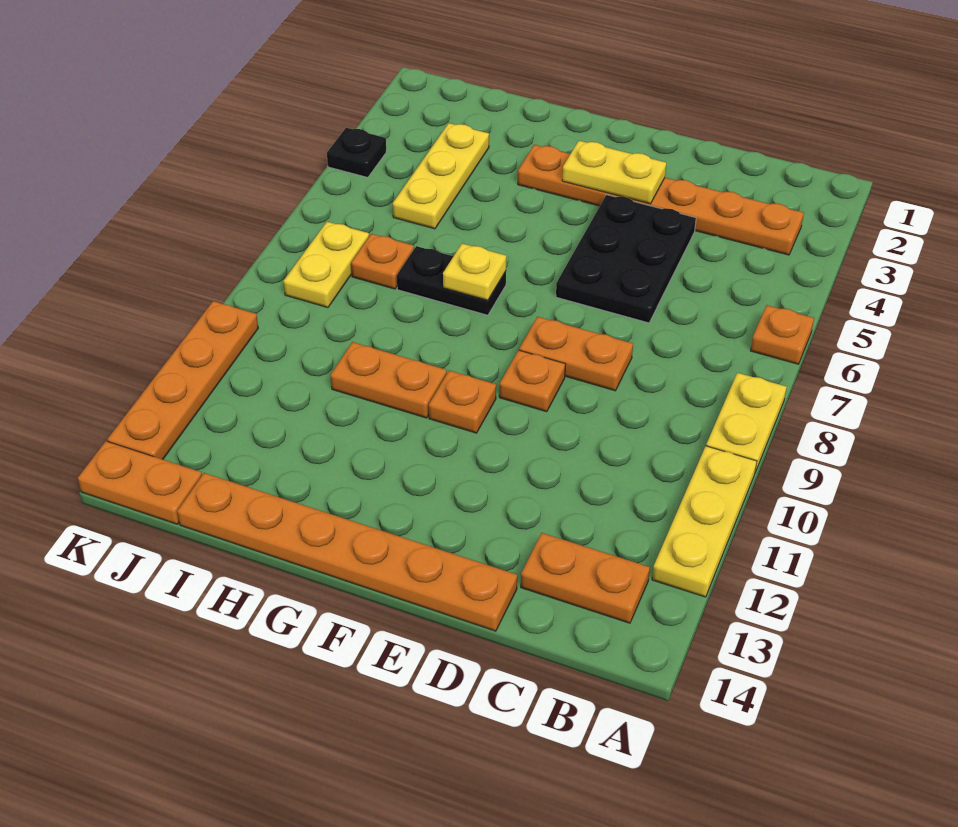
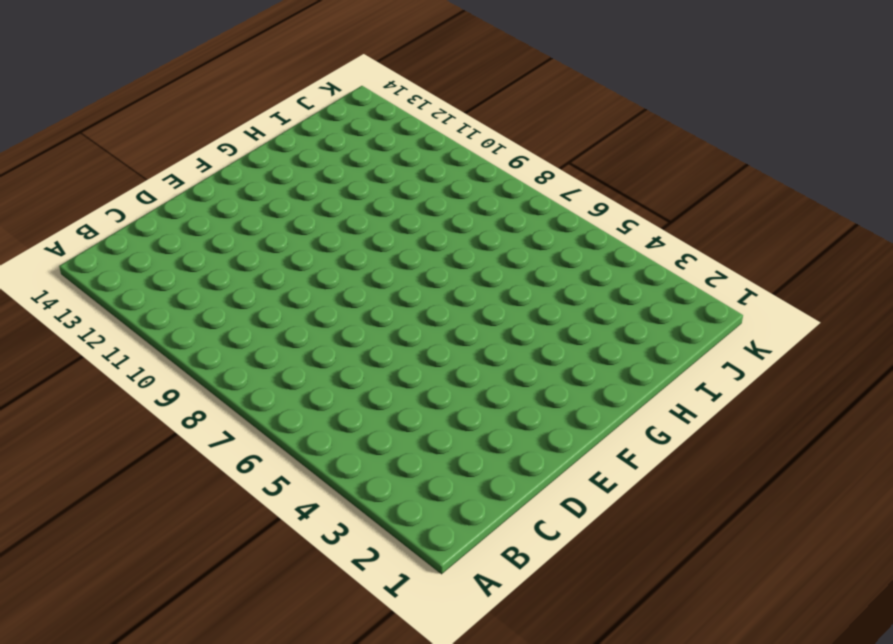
none -> orange plate A6 level 1
none -> yellow plate A8:A9 level 1
none -> yellow plate A10:A12 level 1

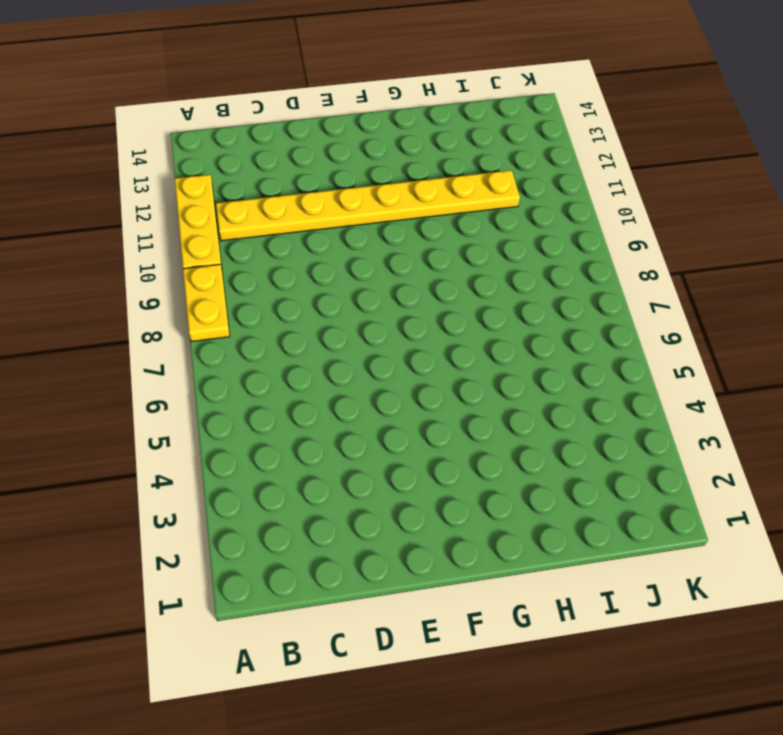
yellow plate B11:I11 level 1 -> none
none -> orange plate A6 level 1
none -> orange plate B3:G3 level 1
none -> orange plate B13:C13 level 1

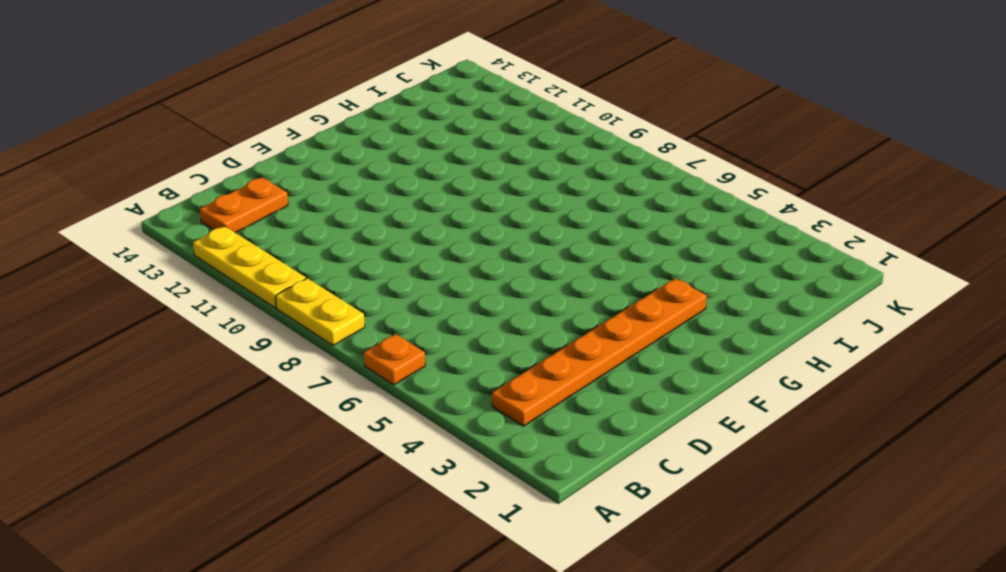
none -> black plate D4:E6 level 1
none -> orange plate D8:E8 level 1
none -> orange plate D14:I14 level 1

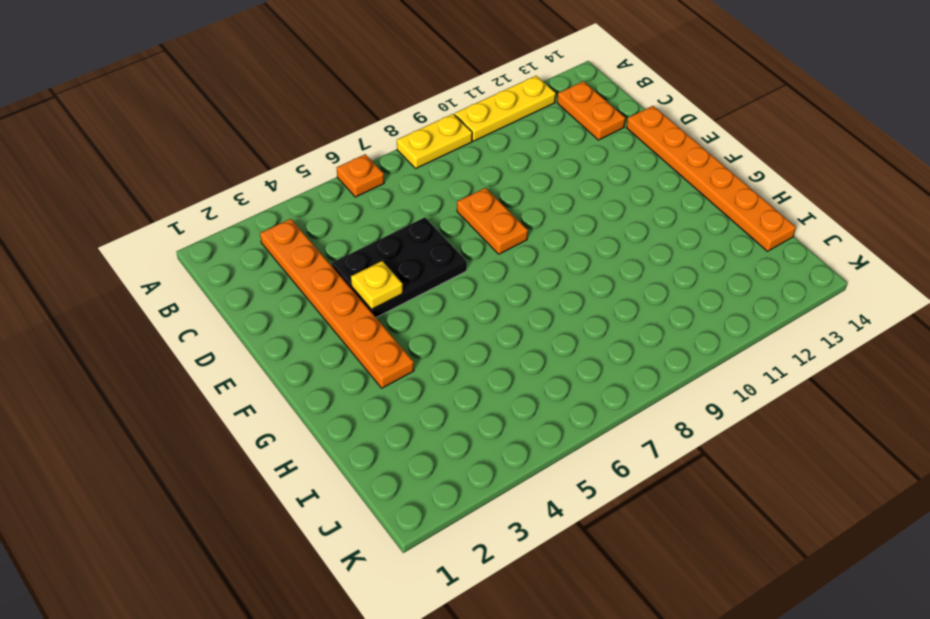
yellow plate E4 level 2 -> yellow plate G7 level 2
none -> orange plate E9 level 1
none -> orange plate F10 level 1
none -> black plate G7:H7 level 1

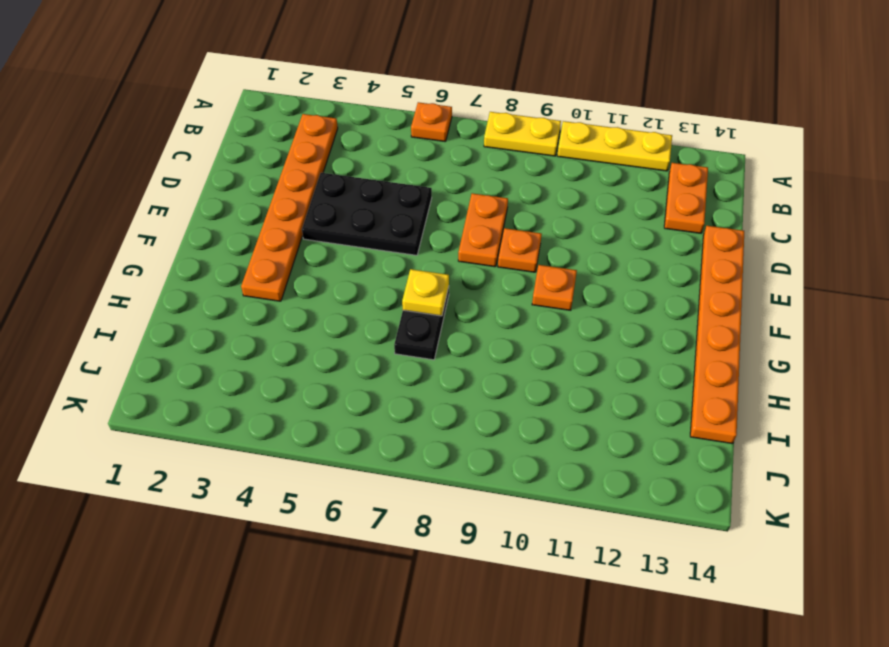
none -> orange plate G10:H10 level 1
none -> yellow plate I3:I5 level 1
none -> orange plate I7 level 1

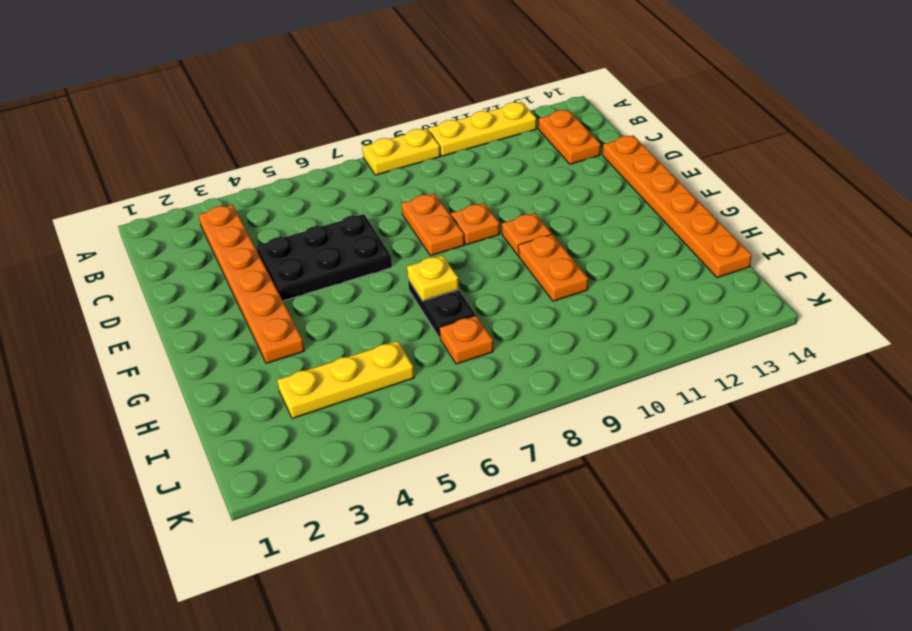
none -> orange plate A6 level 1
none -> yellow plate J7:J8 level 1
none -> orange plate J14:K14 level 1

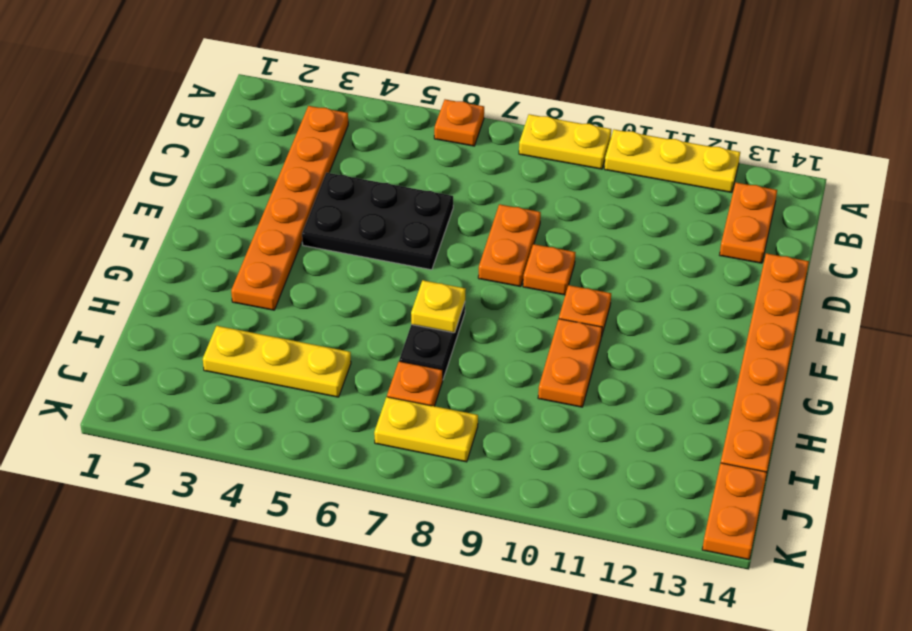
none -> black plate K4 level 1
none -> orange plate K10:K13 level 1
none -> yellow plate E3:F3 level 2

